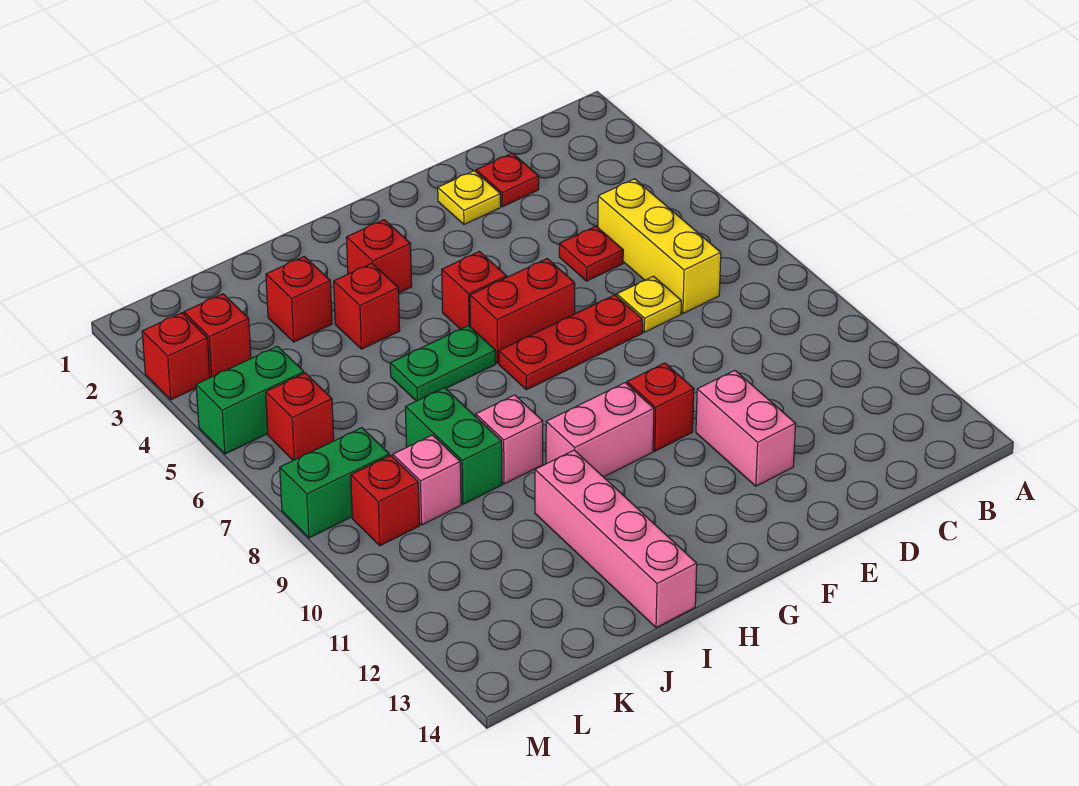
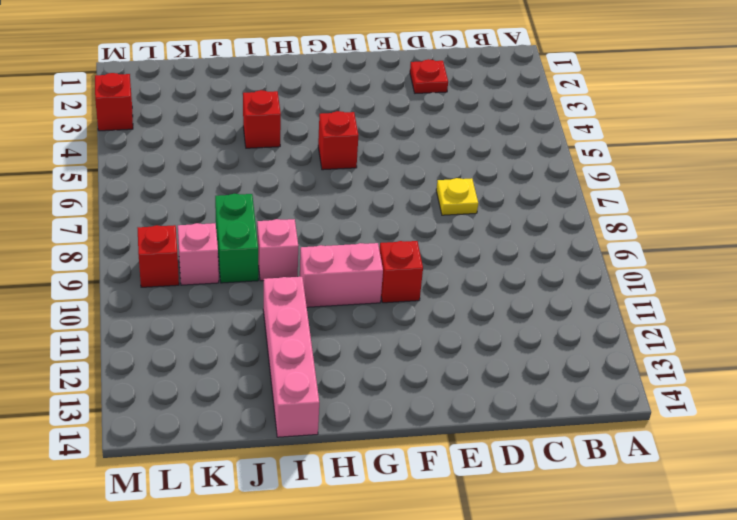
none -> yellow brick C5:C7 level 1
none -> red plate D5 level 1
none -> yellow plate E2 level 1

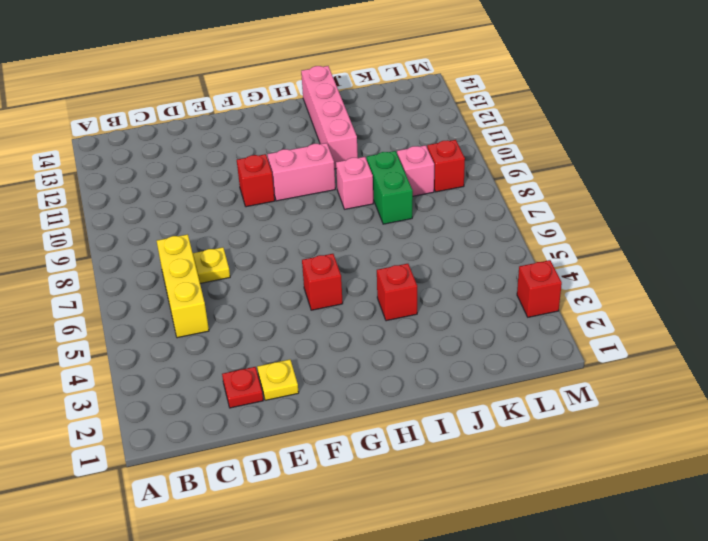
none -> red plate D5 level 1
none -> red plate E7:G7 level 1
none -> pink brick E11:E12 level 1

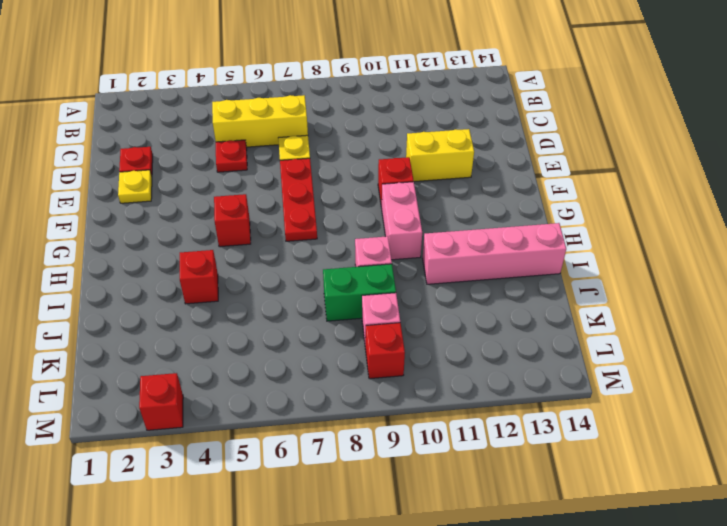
yellow brick E11:E12 level 1 -> pink brick E11:E12 level 1
none -> red brick F6:G6 level 1
none -> red brick H3 level 1
none -> green plate H6:I6 level 1

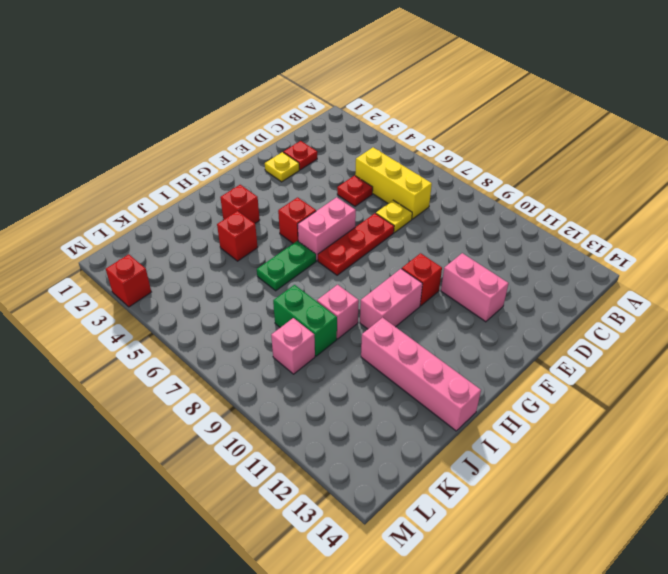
pink brick F6:G6 level 1 -> red brick F6:G6 level 1
none -> red brick J3 level 1
none -> red brick L3 level 1
none -> green brick L5:M5 level 1

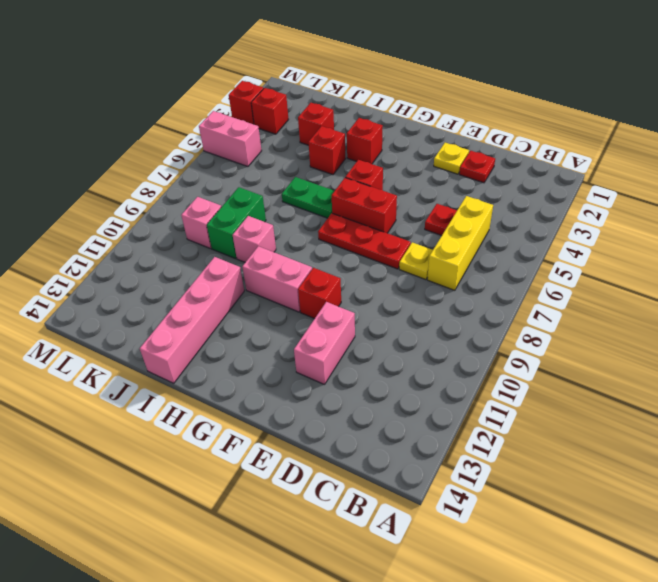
pink brick L5:M5 level 1 -> green brick L5:M5 level 1
none -> red brick L6 level 1
none -> green brick L8:M8 level 1
none -> red brick L9 level 1

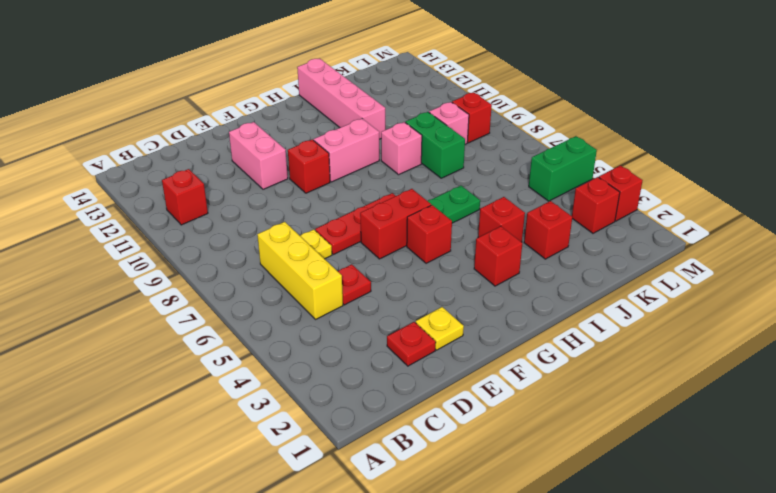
red brick B11 level 1 -> red brick L6 level 1
none -> green brick L8:M8 level 1

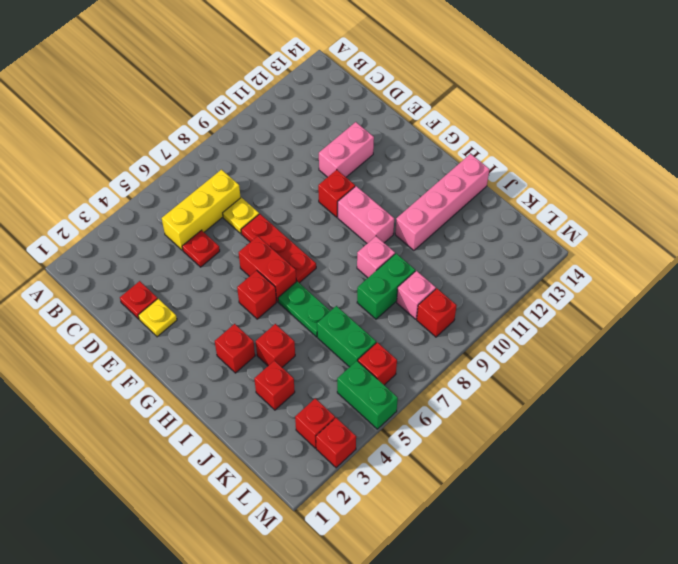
green brick J6:K6 level 1 -> green brick L8:M8 level 1

